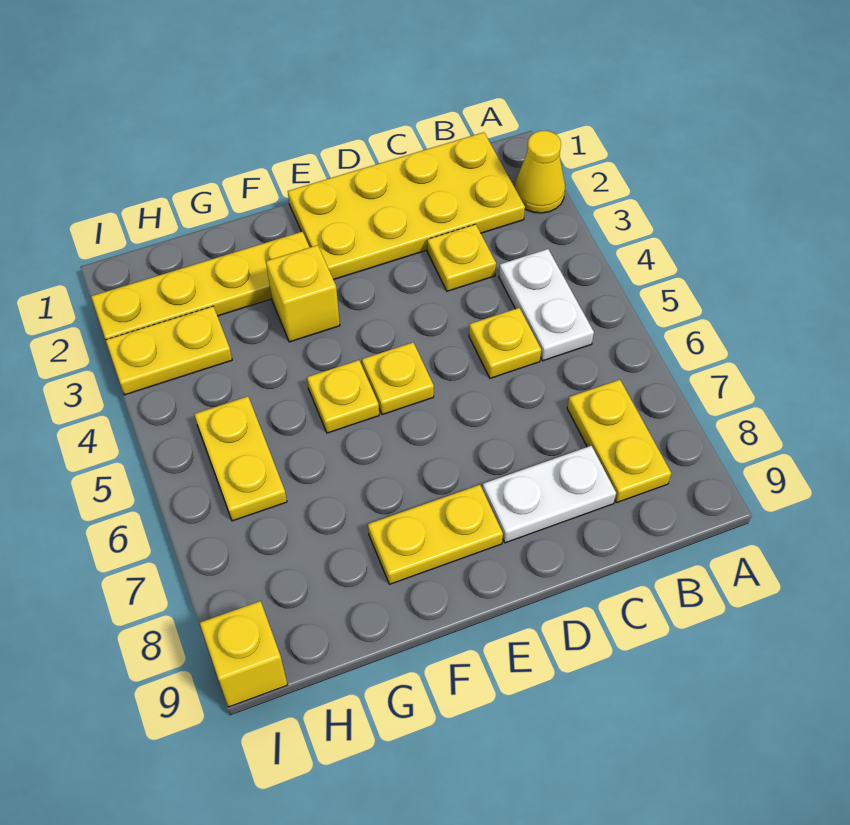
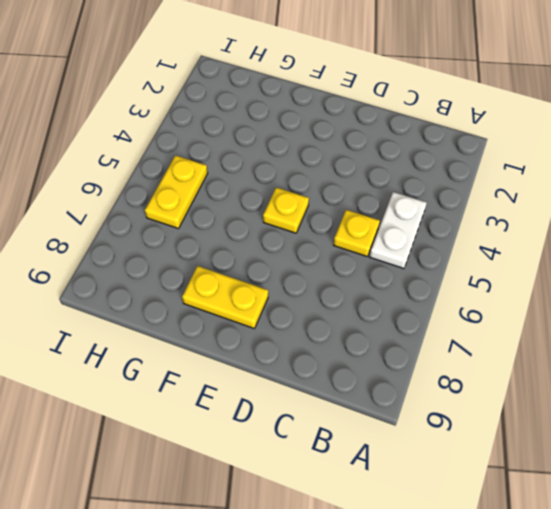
none -> yellow cone A2 level 1
none -> yellow plate B1:E2 level 1
none -> yellow plate B7:B8 level 1

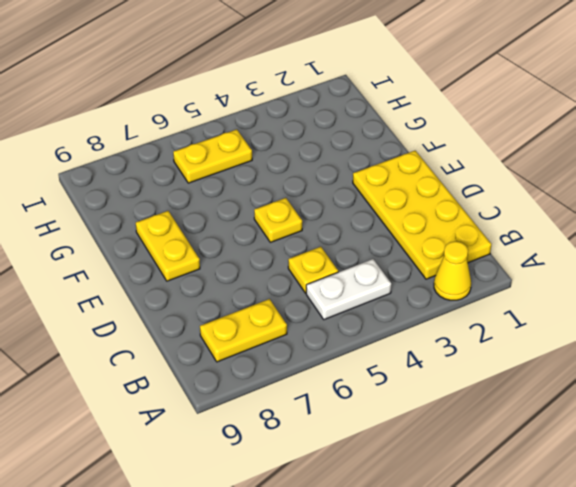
none -> yellow plate C3 level 1
none -> white plate C8:D8 level 1
none -> yellow plate F2:I2 level 1

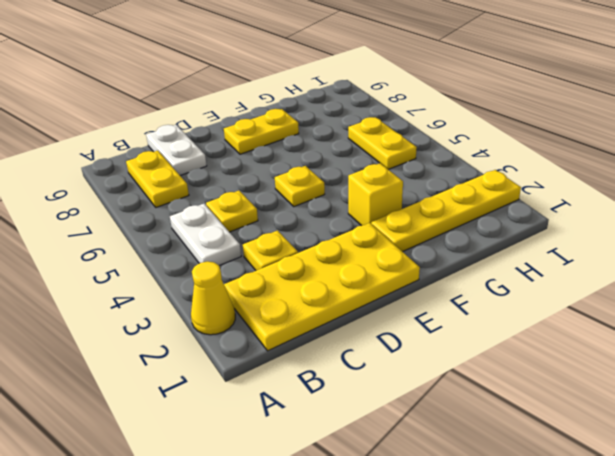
white plate C8:C9 level 1 -> white plate C8:D8 level 1
none -> yellow plate F5 level 1
none -> yellow plate H3:I3 level 1
none -> yellow brick I9 level 1

